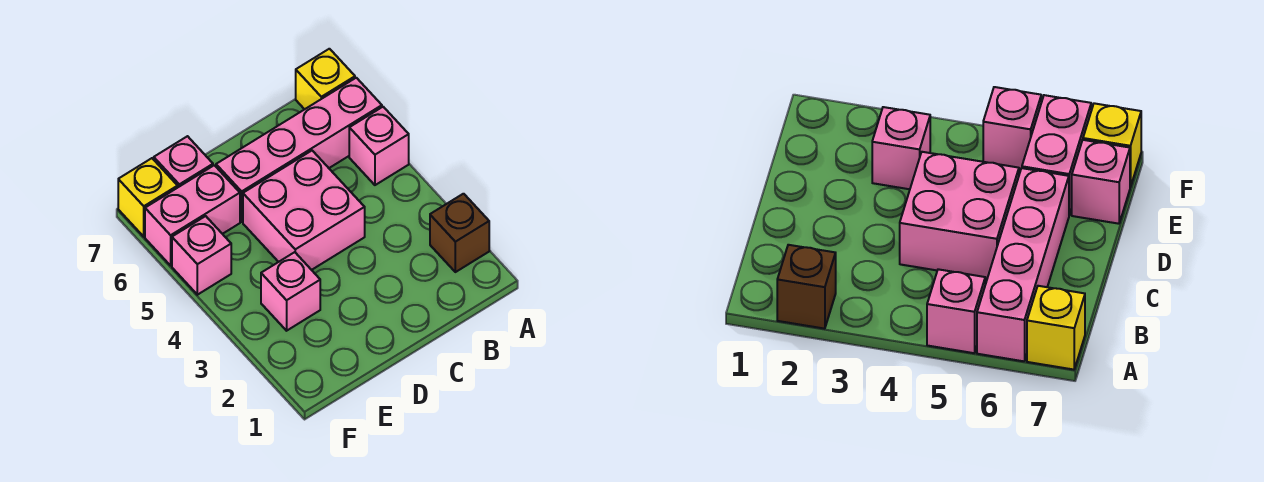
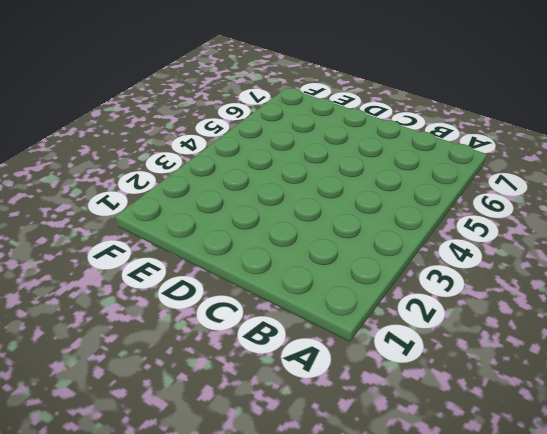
none -> brown brick A2 level 1
none -> pink brick A5 level 1

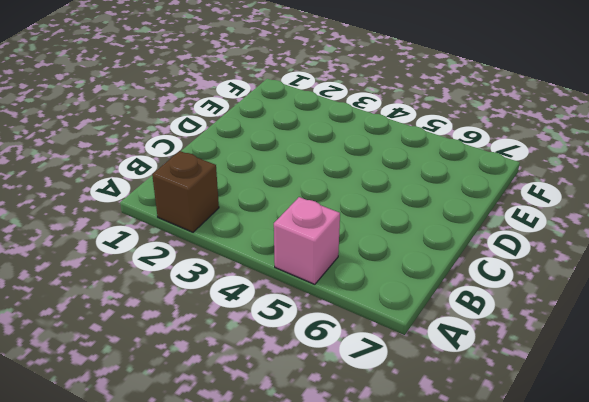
none -> pink brick A6:D6 level 1
none -> yellow brick A7 level 1

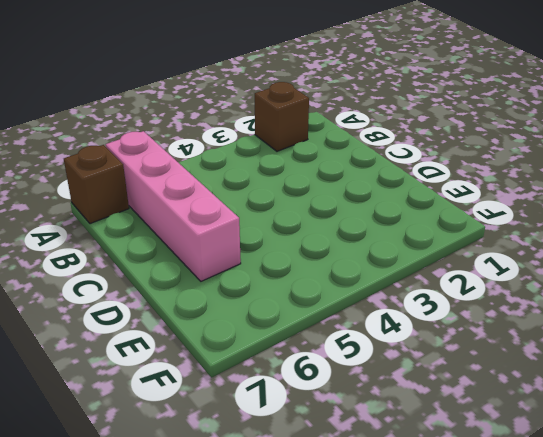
brown brick A7 level 1 -> yellow brick A7 level 1
none -> pink brick A5 level 1
none -> pink brick C4:D5 level 1

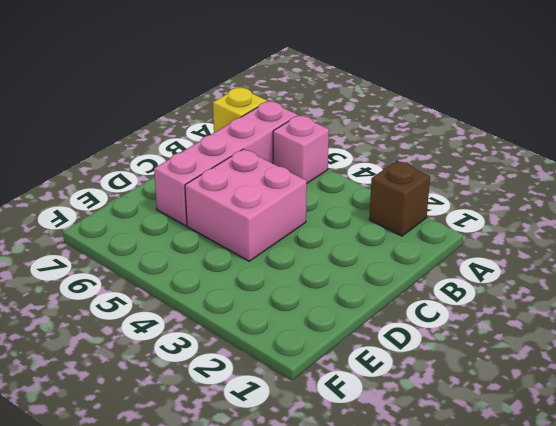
none -> pink brick E3 level 1
none -> pink brick E6:F6 level 1

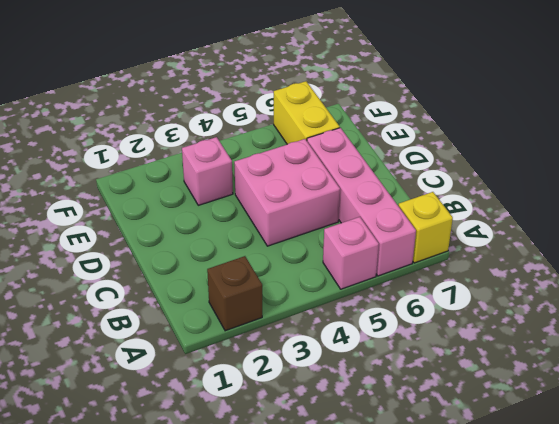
yellow brick E6:F6 level 1 -> pink brick E6:F6 level 1
none -> pink brick E7 level 1
none -> pink brick F5 level 1

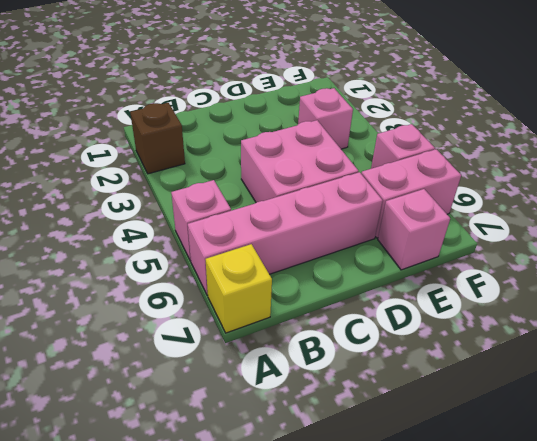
none -> yellow brick F7 level 1

